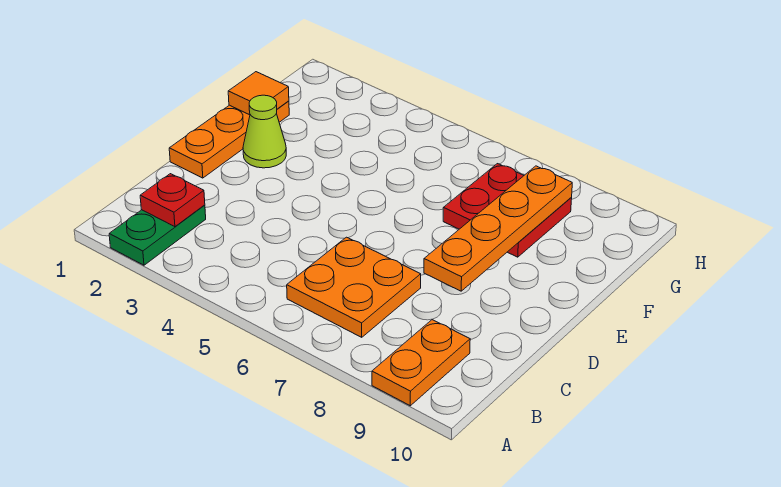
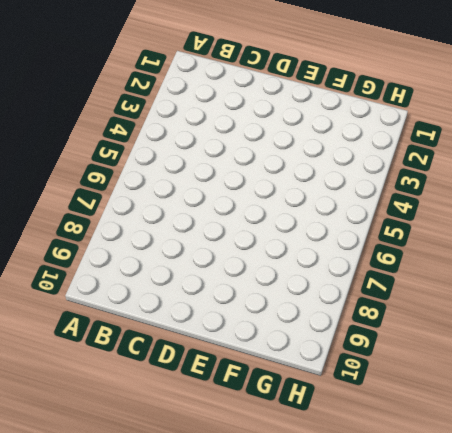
none -> green plate A2:B2 level 1
none -> orange plate A9:B9 level 1

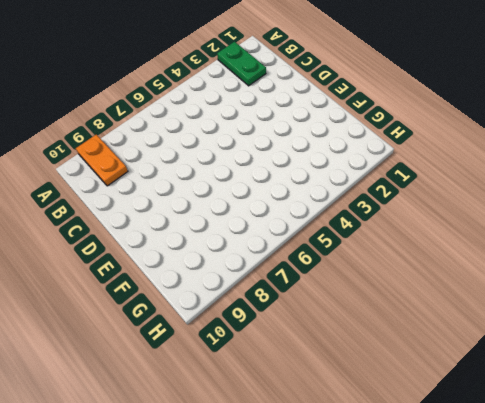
none -> orange plate B6:C7 level 1
none -> orange plate D1:F1 level 1

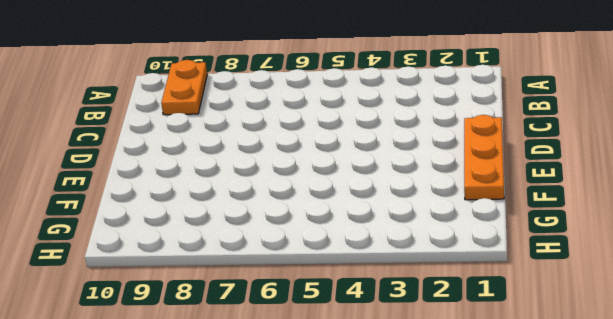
none -> green plate A2:B2 level 1
none -> orange plate B6:C7 level 1

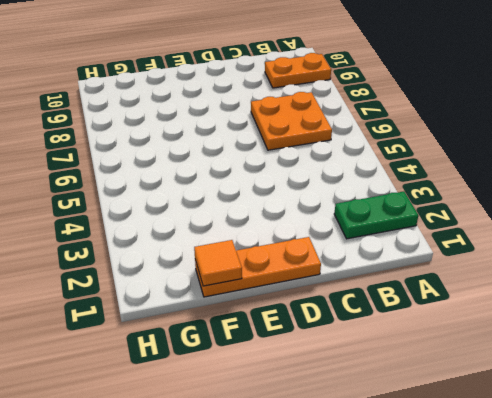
none -> lime cone E2 level 1
none -> red plate F7:G8 level 1

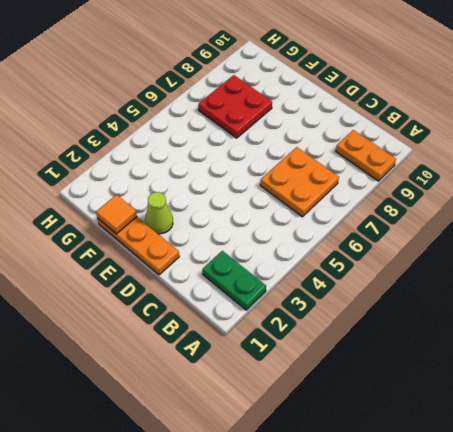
none -> red plate B2 level 2
none -> orange plate D8:G8 level 2

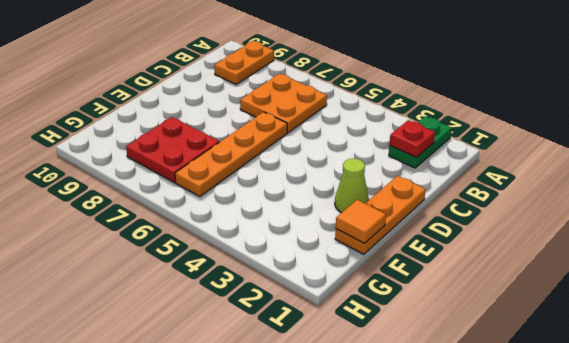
orange plate D6:G6 level 1 -> orange plate D8:G8 level 2

